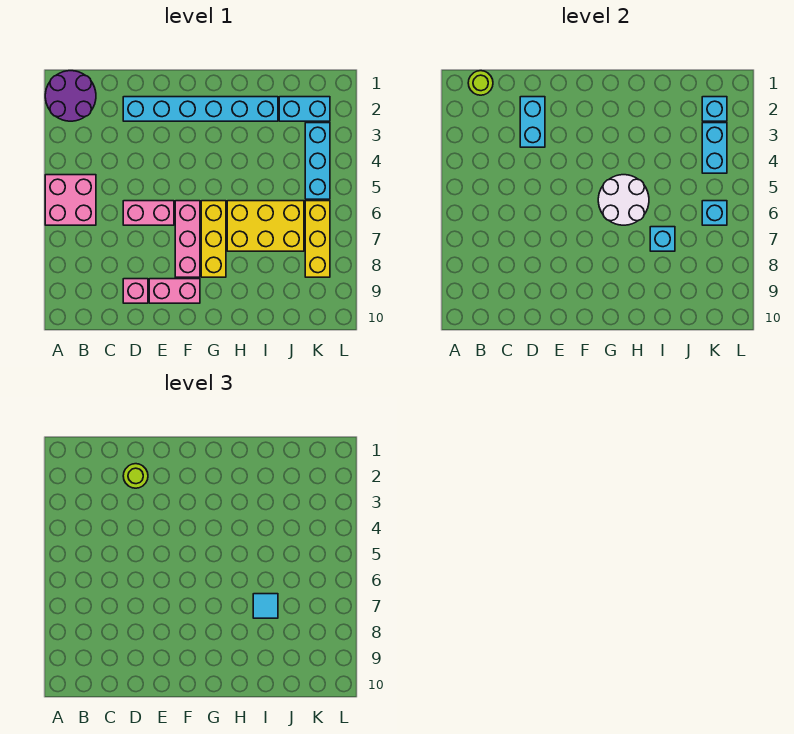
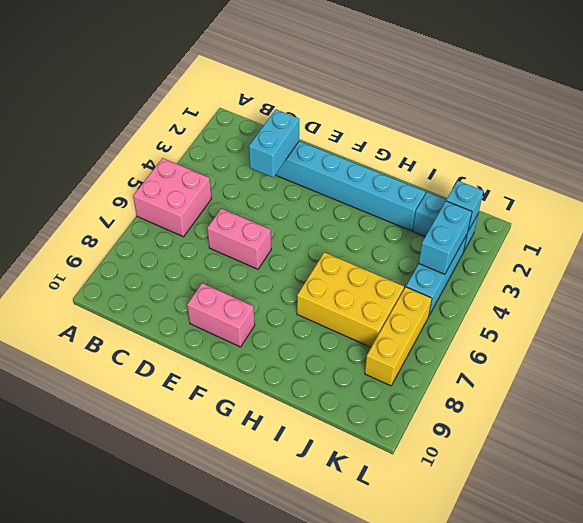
none -> purple round brick A1:B2 level 1
none -> pink brick D9 level 1
none -> pink brick F6:F8 level 1

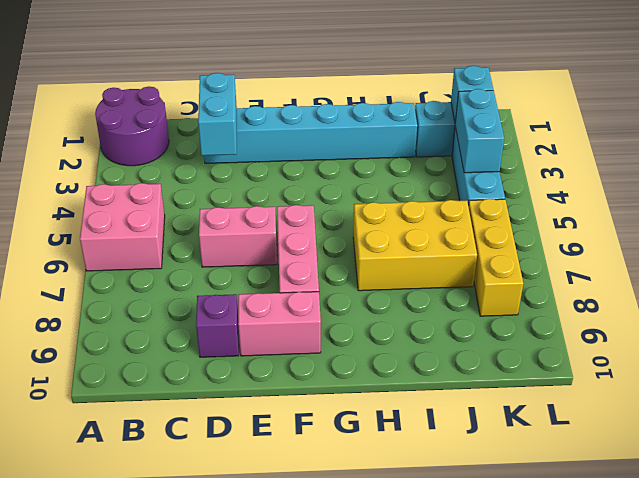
purple brick D9 level 1 -> pink brick D9 level 1
none -> yellow brick G6:G8 level 1
none -> lime round brick B1 level 2
none -> white round brick G5:H6 level 2

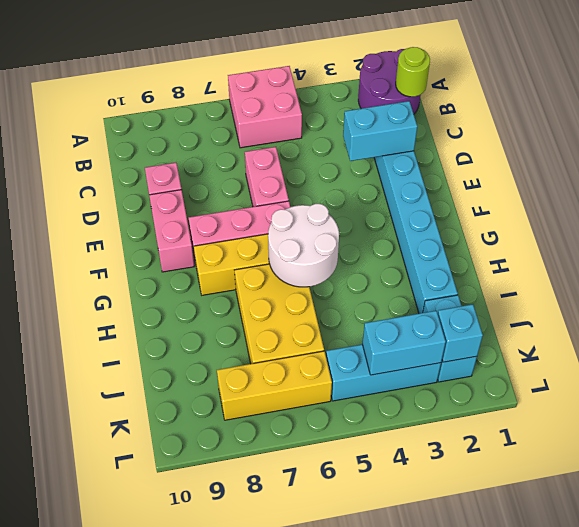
none -> cyan brick I7 level 2
none -> cyan brick K6 level 2
none -> lime round brick D2 level 3

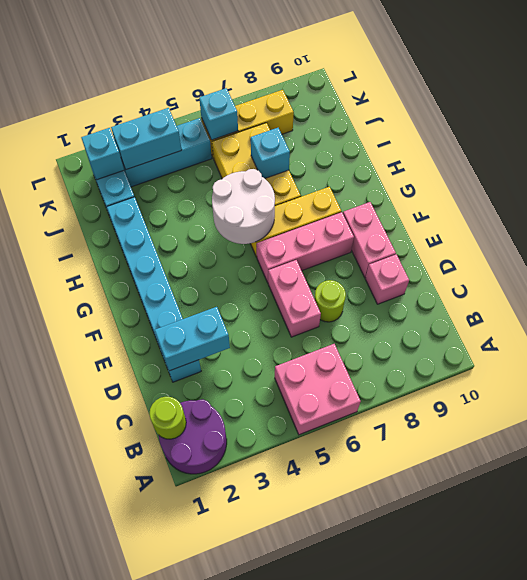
lime round brick D7 level 1 -> lime round brick D2 level 3
none -> cyan tile I7 level 3

